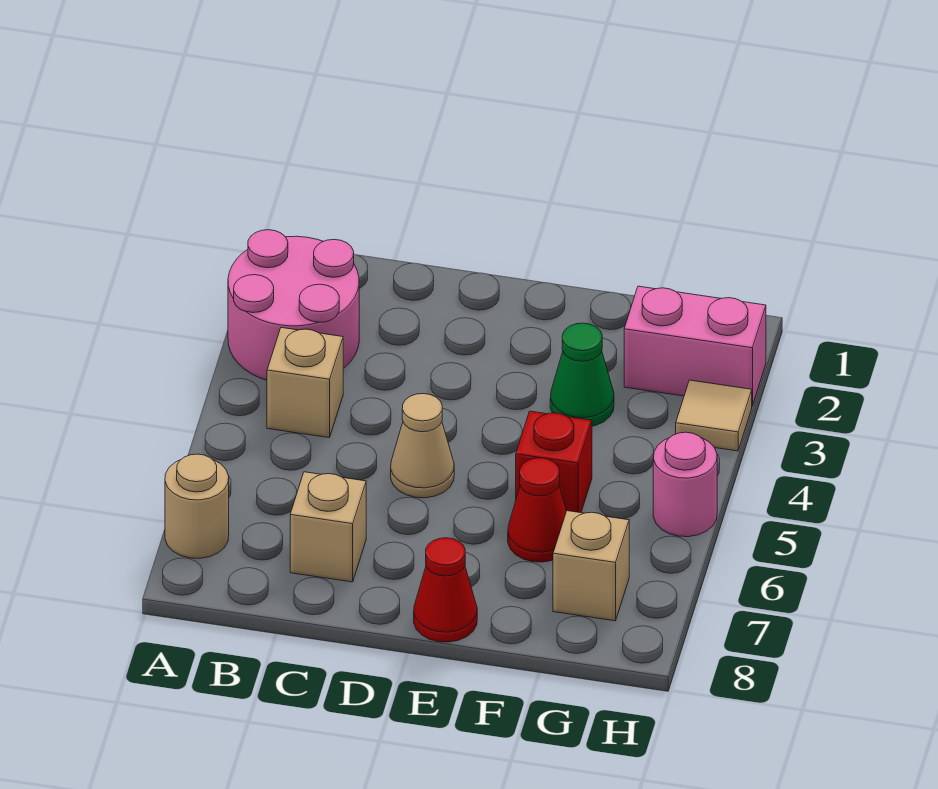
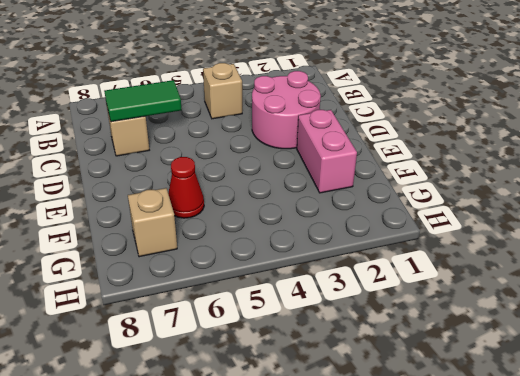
pink round brick C2:D3 level 1 -> pink round brick A2:B3 level 1
green tile C6:C7 level 2 -> none
pink brick E2:F2 level 1 -> pink brick G2:H2 level 1
none -> tan round brick A7 level 1
none -> tan cone D5 level 1
none -> red cone E8 level 1

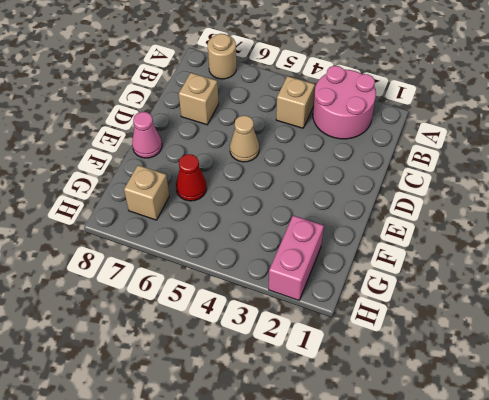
pink cone E8 level 1 -> red cone E8 level 1
none -> green cone F3 level 1
none -> red brick F5 level 1
none -> tan tile H3 level 1

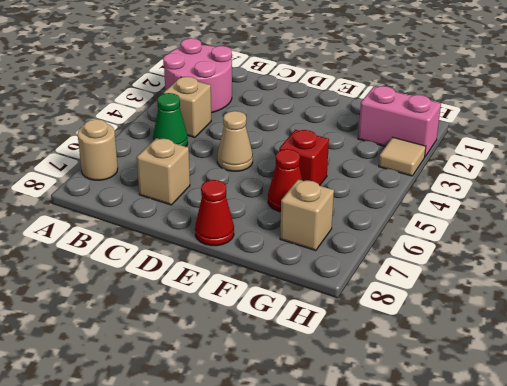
green cone B5 level 1 -> green cone F3 level 1
none -> pink round brick H5 level 1

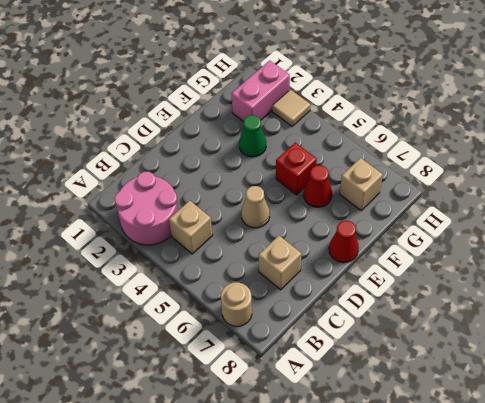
none -> pink round brick H5 level 1

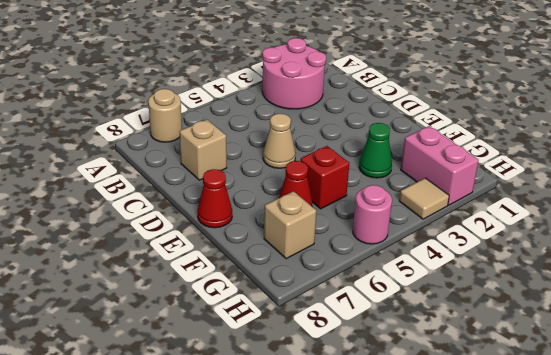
none -> tan brick B4 level 1

